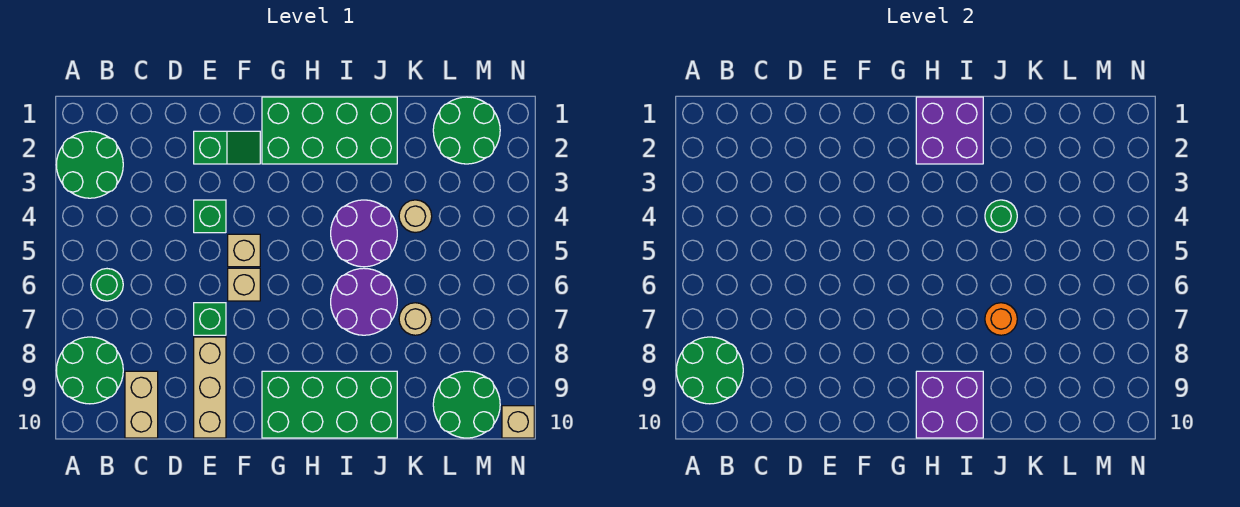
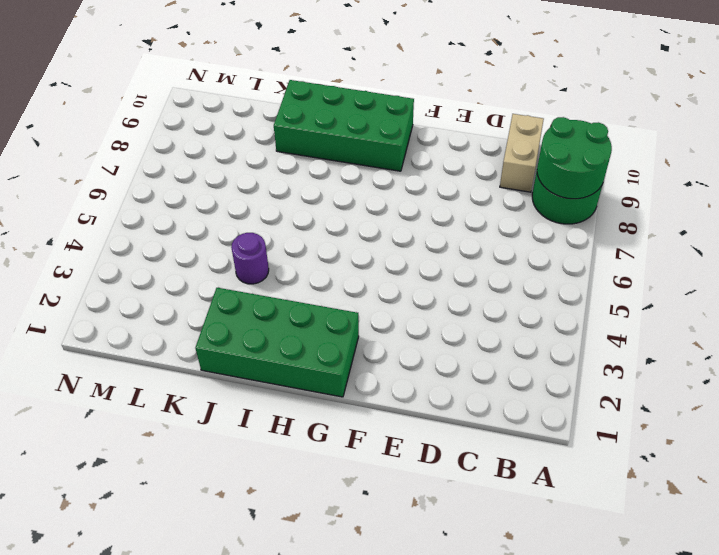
purple round brick J4 level 1 -> purple round brick I4:J5 level 1
none -> green round brick A2:B3 level 1
none -> green round brick B6 level 1
none -> green slope E2:F2 level 1 top E

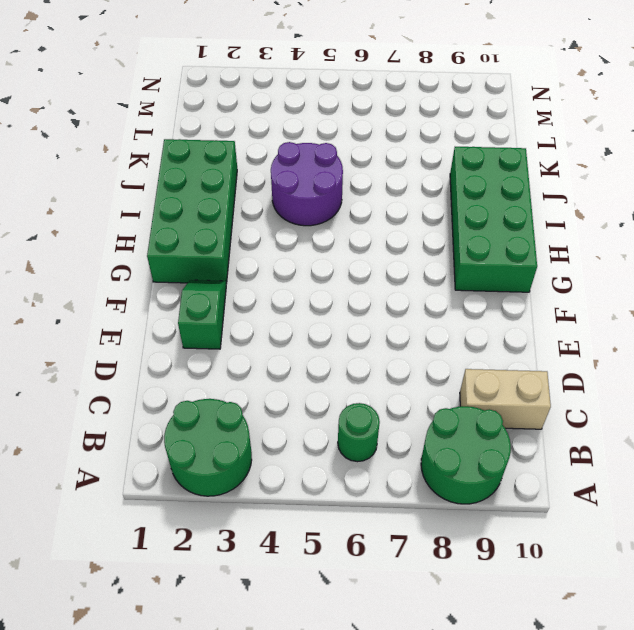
none -> green brick E4 level 1
none -> green brick E7 level 1
none -> tan brick E8:E10 level 1

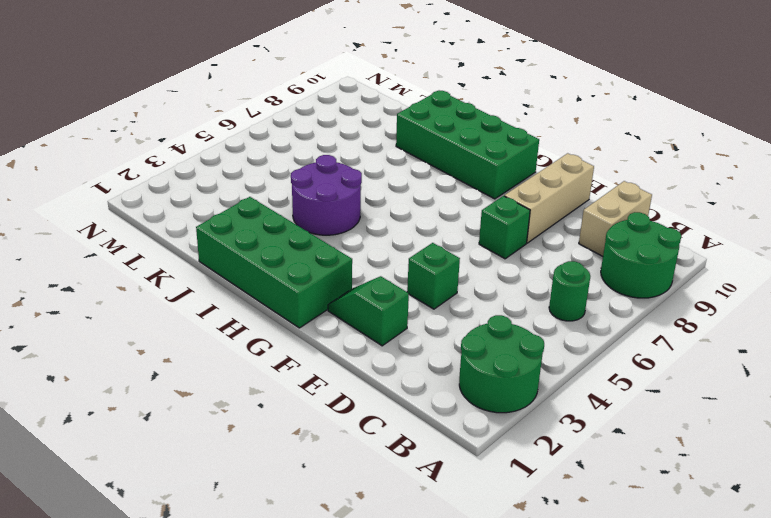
none -> tan brick F5 level 1
none -> tan brick F6 level 1
none -> purple round brick I6:J7 level 1

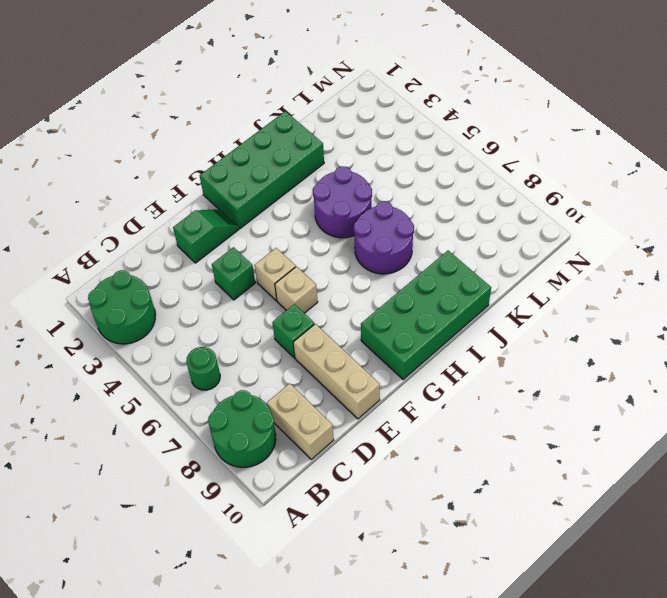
none -> tan round brick K4 level 1
none -> tan round brick K7 level 1
none -> green round brick L1:M2 level 1

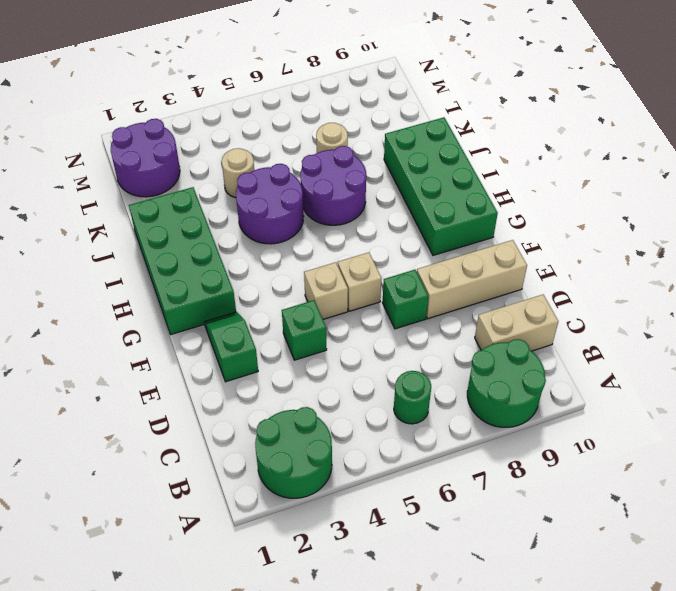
purple round brick L1:M2 level 1 -> green round brick L1:M2 level 1
none -> green round brick L9:M10 level 1
none -> tan brick N10 level 1
none -> green round brick A8:B9 level 2

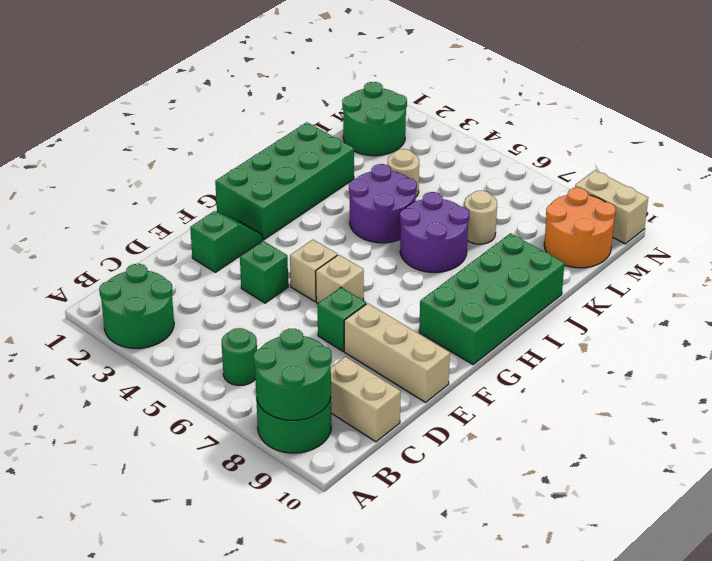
orange round brick L9:M10 level 1 -> green round brick L9:M10 level 1
tan brick N9:N10 level 1 -> tan brick N10 level 1
none -> purple brick H1:I2 level 2
none -> purple brick H9:I10 level 2
none -> green round brick J4 level 2

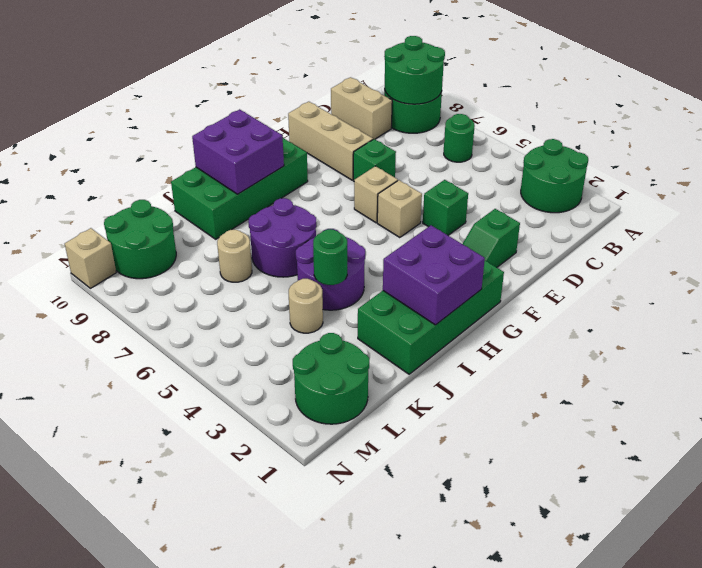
none -> orange round brick J7 level 2

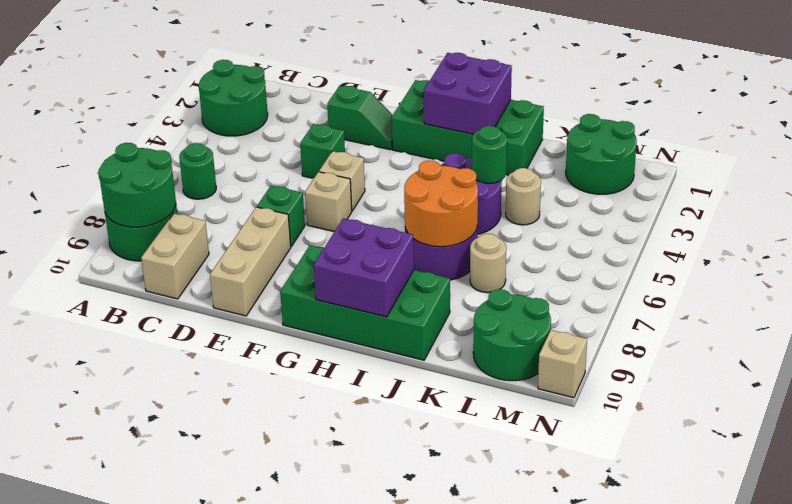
orange round brick I6:J7 level 2 -> orange round brick J7 level 2

